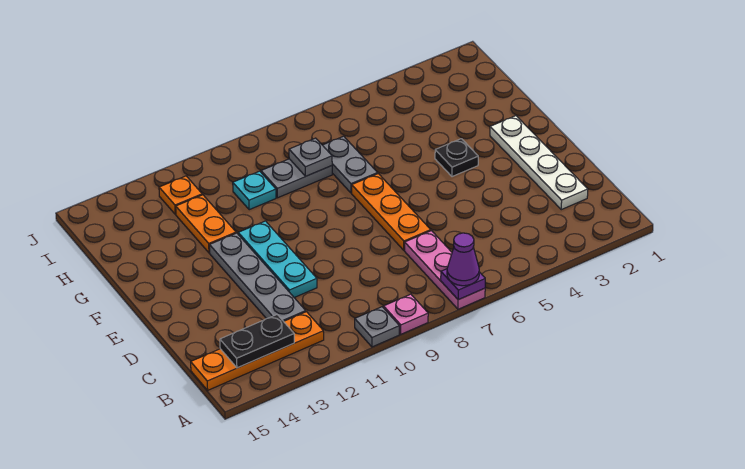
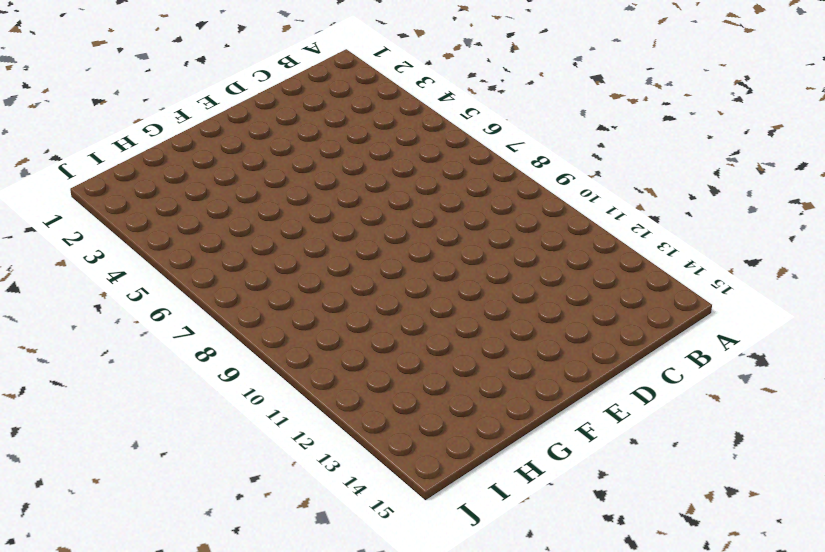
none -> pink plate A7:C7 level 1
none -> pink plate A9 level 1
none -> grey plate A10 level 1

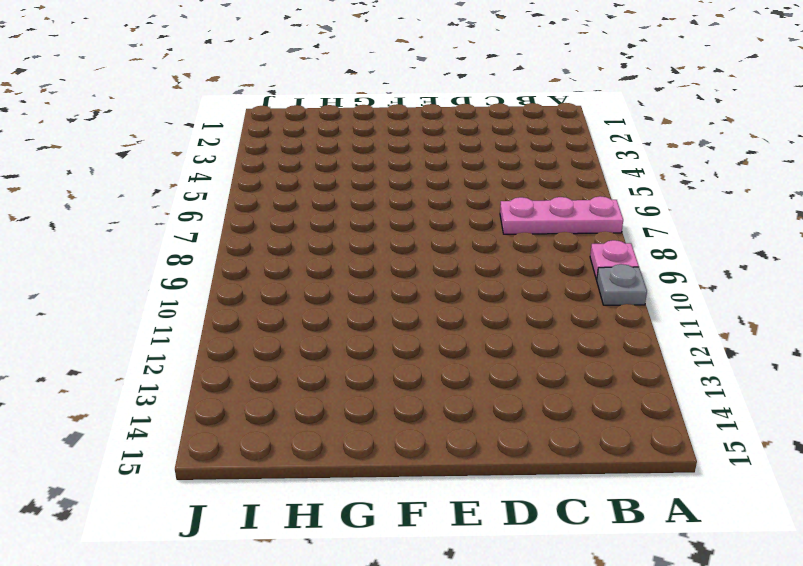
none -> orange plate B12:B15 level 1
none -> white plate C2:F2 level 1
none -> grey plate C12:F12 level 1

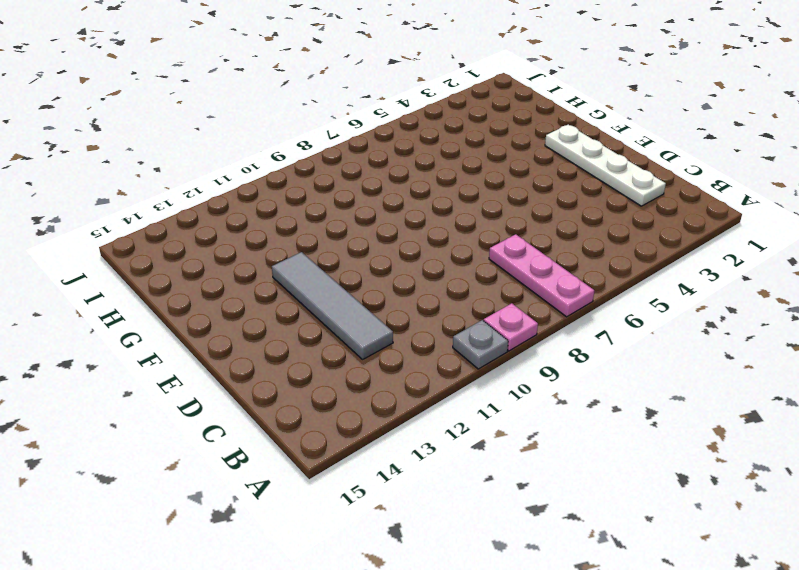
grey tile C12:F12 level 1 -> grey plate C12:F12 level 1
none -> orange plate B12:B15 level 1
none -> orange plate D7:F7 level 1
none -> cyan plate D11:F11 level 1

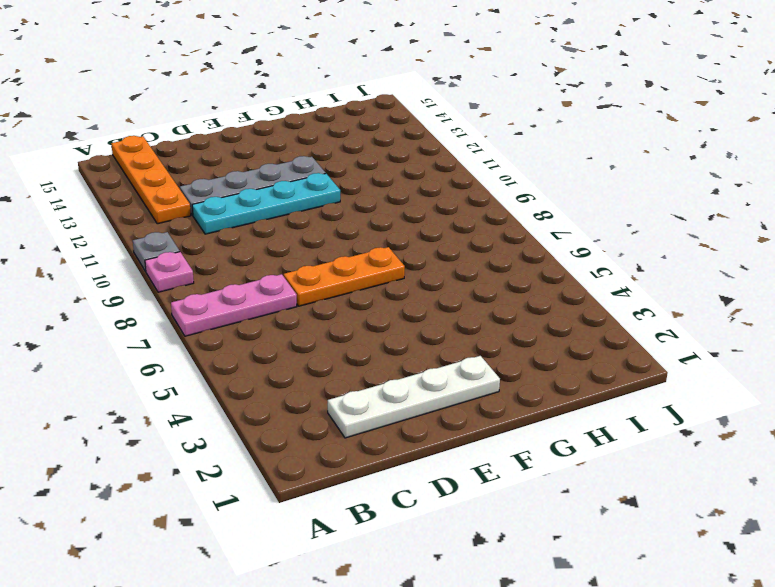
cyan plate C11:F11 level 1 -> cyan plate D11:F11 level 1
none -> black plate F4 level 1
none -> grey plate G7:H7 level 1
none -> orange plate G12:H12 level 1

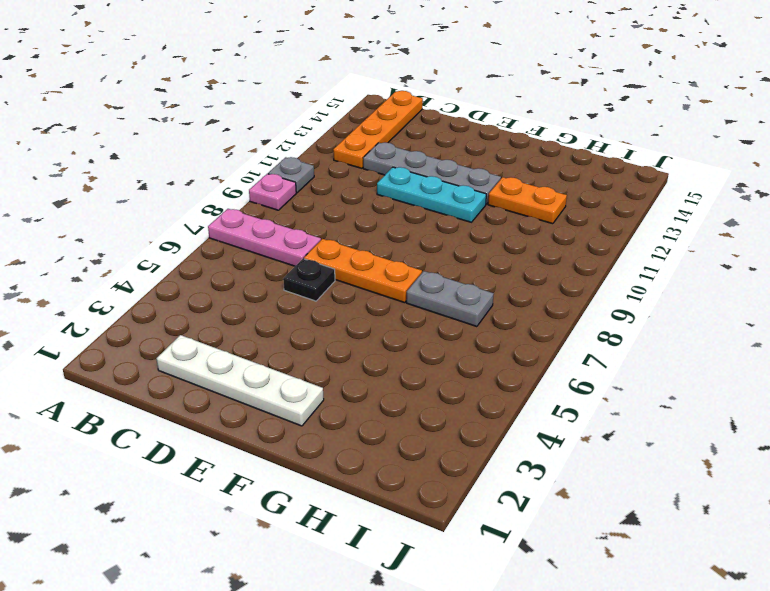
black plate D6 level 1 -> black plate F4 level 1
none -> grey plate H8:H9 level 1
none -> cyan plate H10 level 1
none -> orange plate I12 level 1

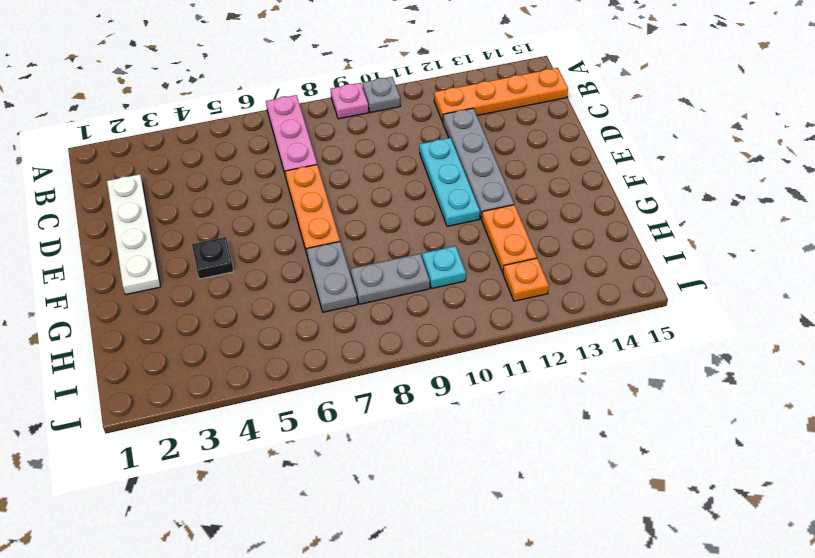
none -> purple plate A7 level 2
none -> black plate B13:B14 level 2
none -> grey plate H8 level 2

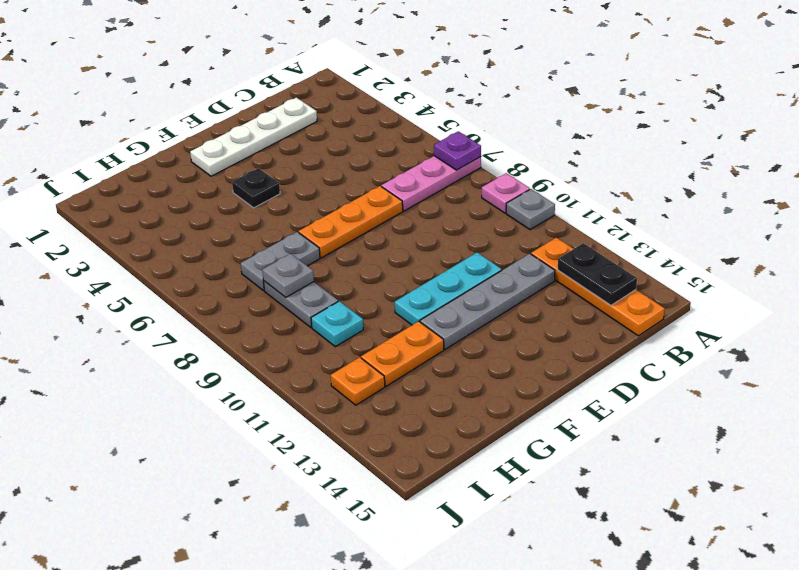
none -> purple cone A7 level 3

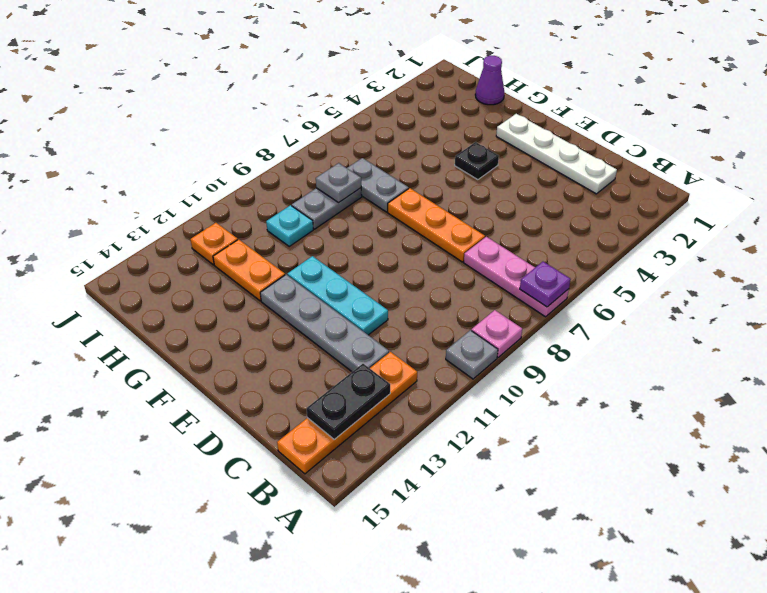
purple cone H1 level 1 -> purple cone A7 level 3

